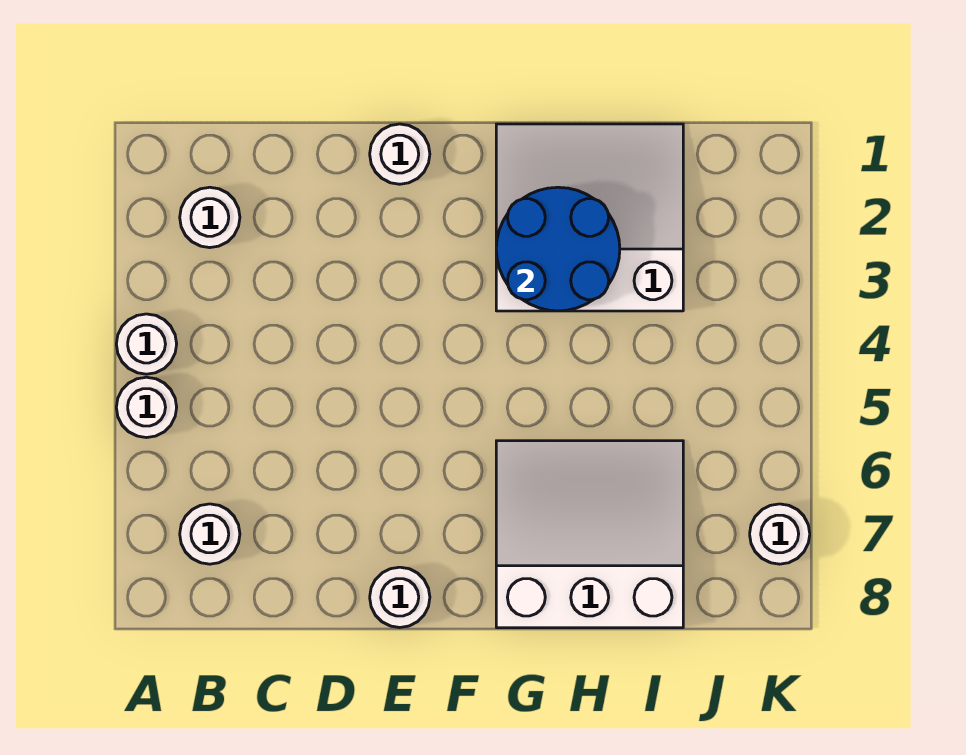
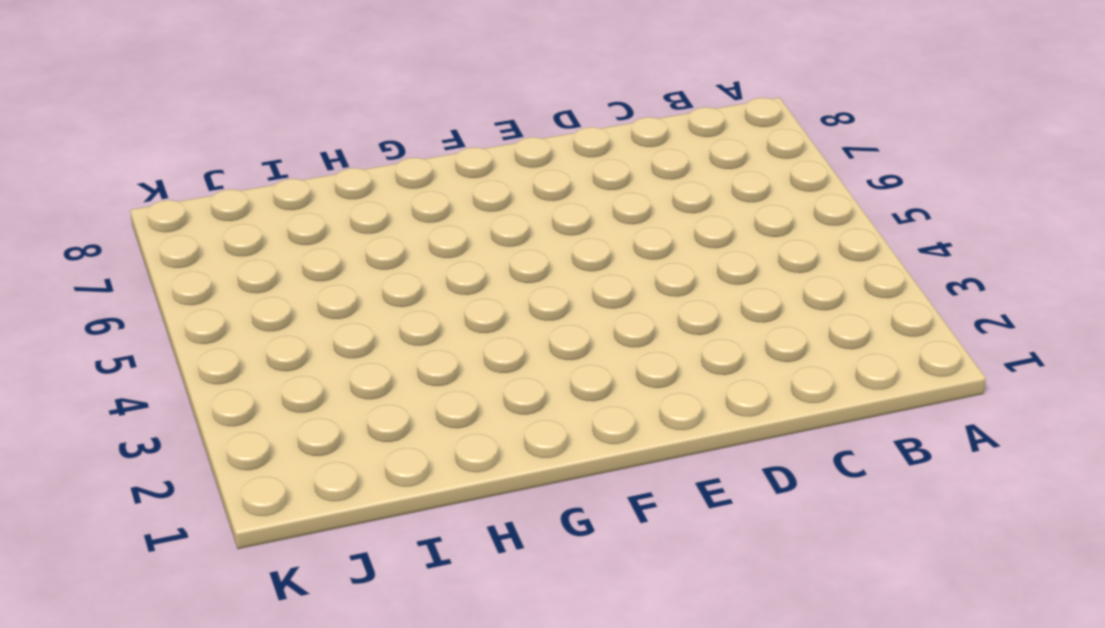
none -> white round brick A4 level 1
none -> white round brick A5 level 1

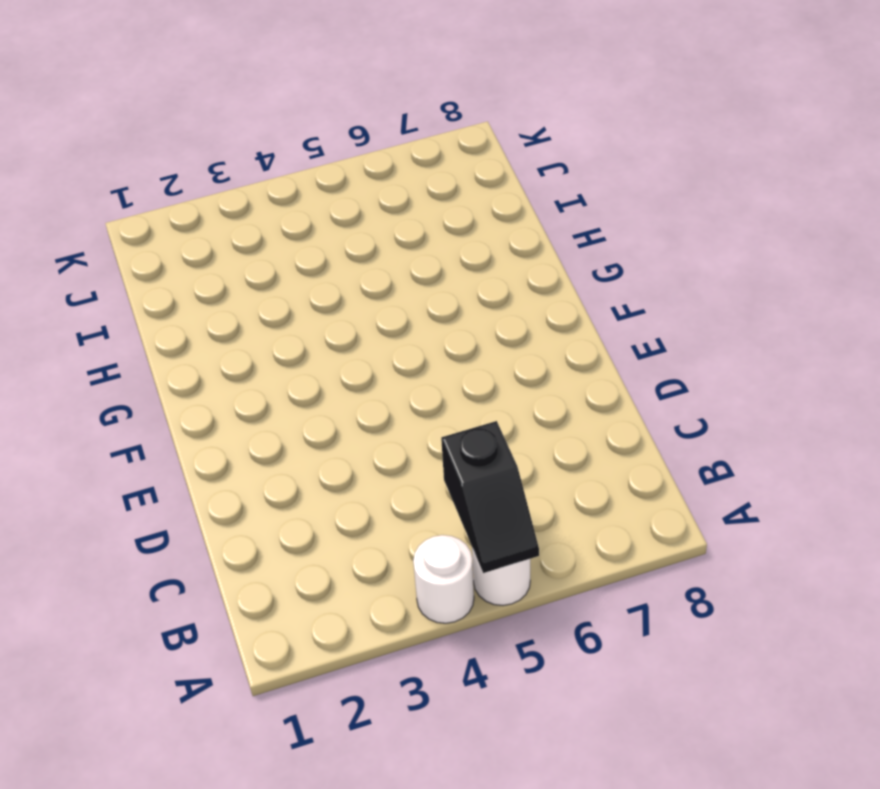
black slope A5:B5 level 2 top B -> none
none -> white round brick B2 level 1
none -> white round brick B7 level 1

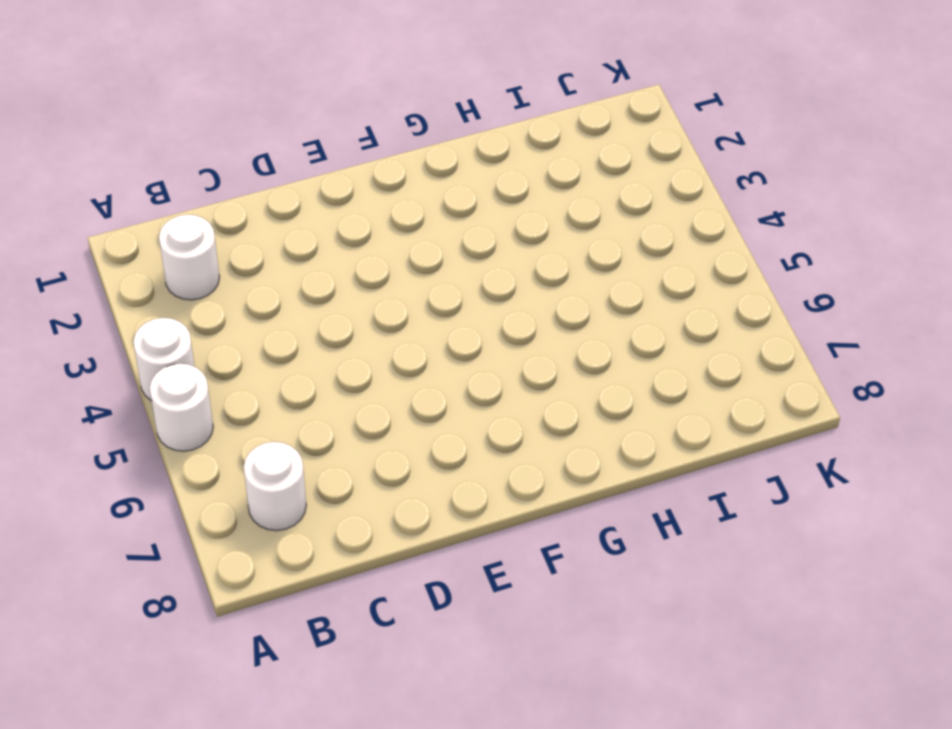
none -> white round brick E1 level 1
none -> white round brick E8 level 1

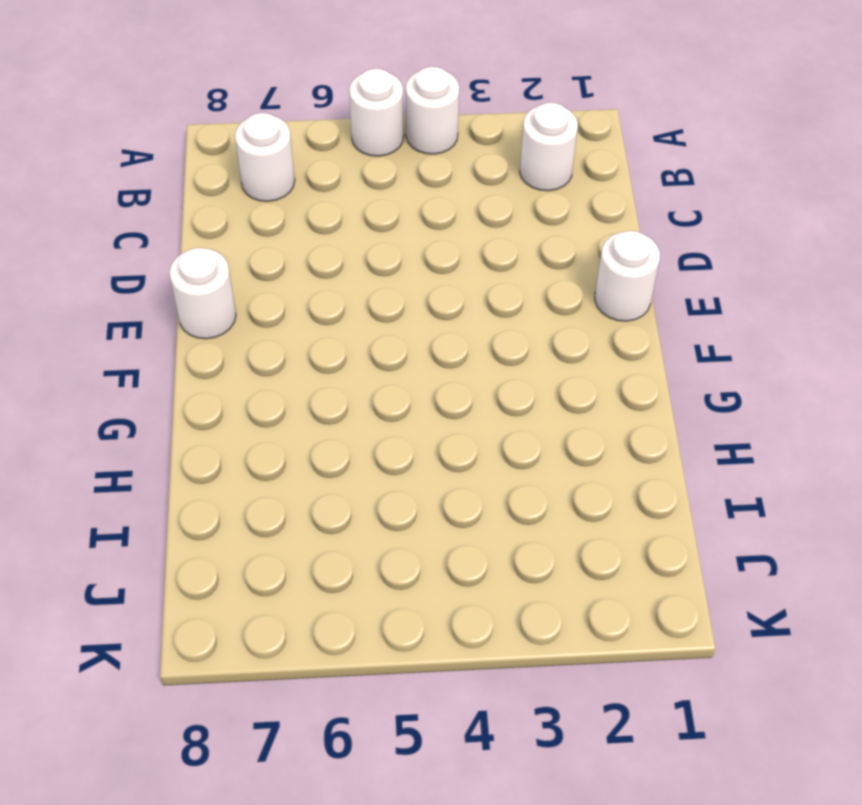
none -> white slope G1:I3 level 1 top 3
none -> white slope G6:I8 level 1 top 8

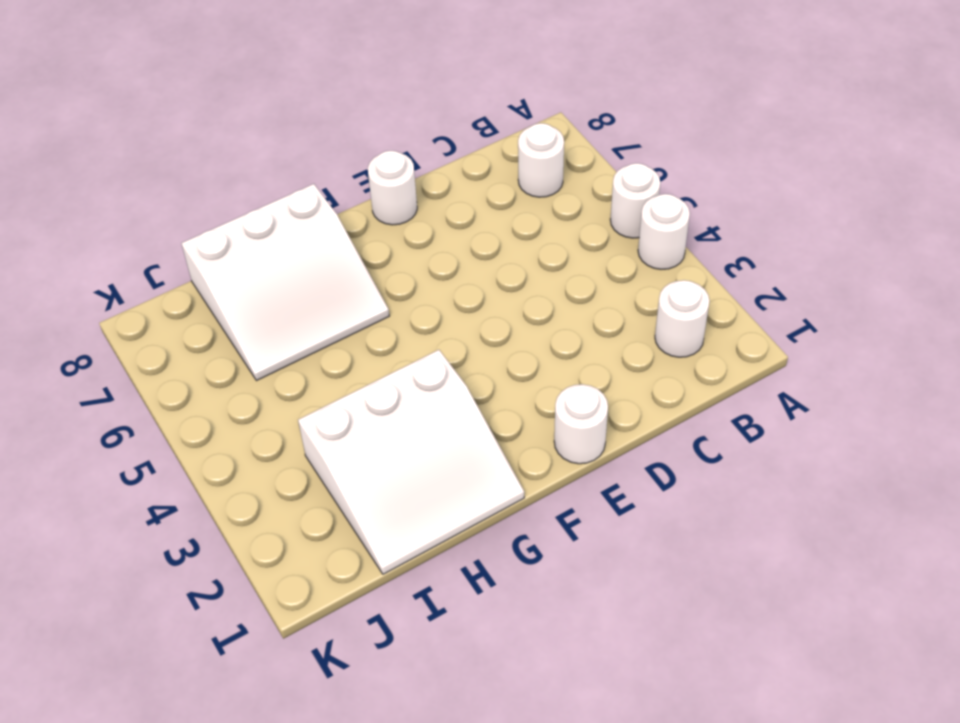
none -> white round brick K7 level 1
none -> blue round brick G2:H3 level 2

